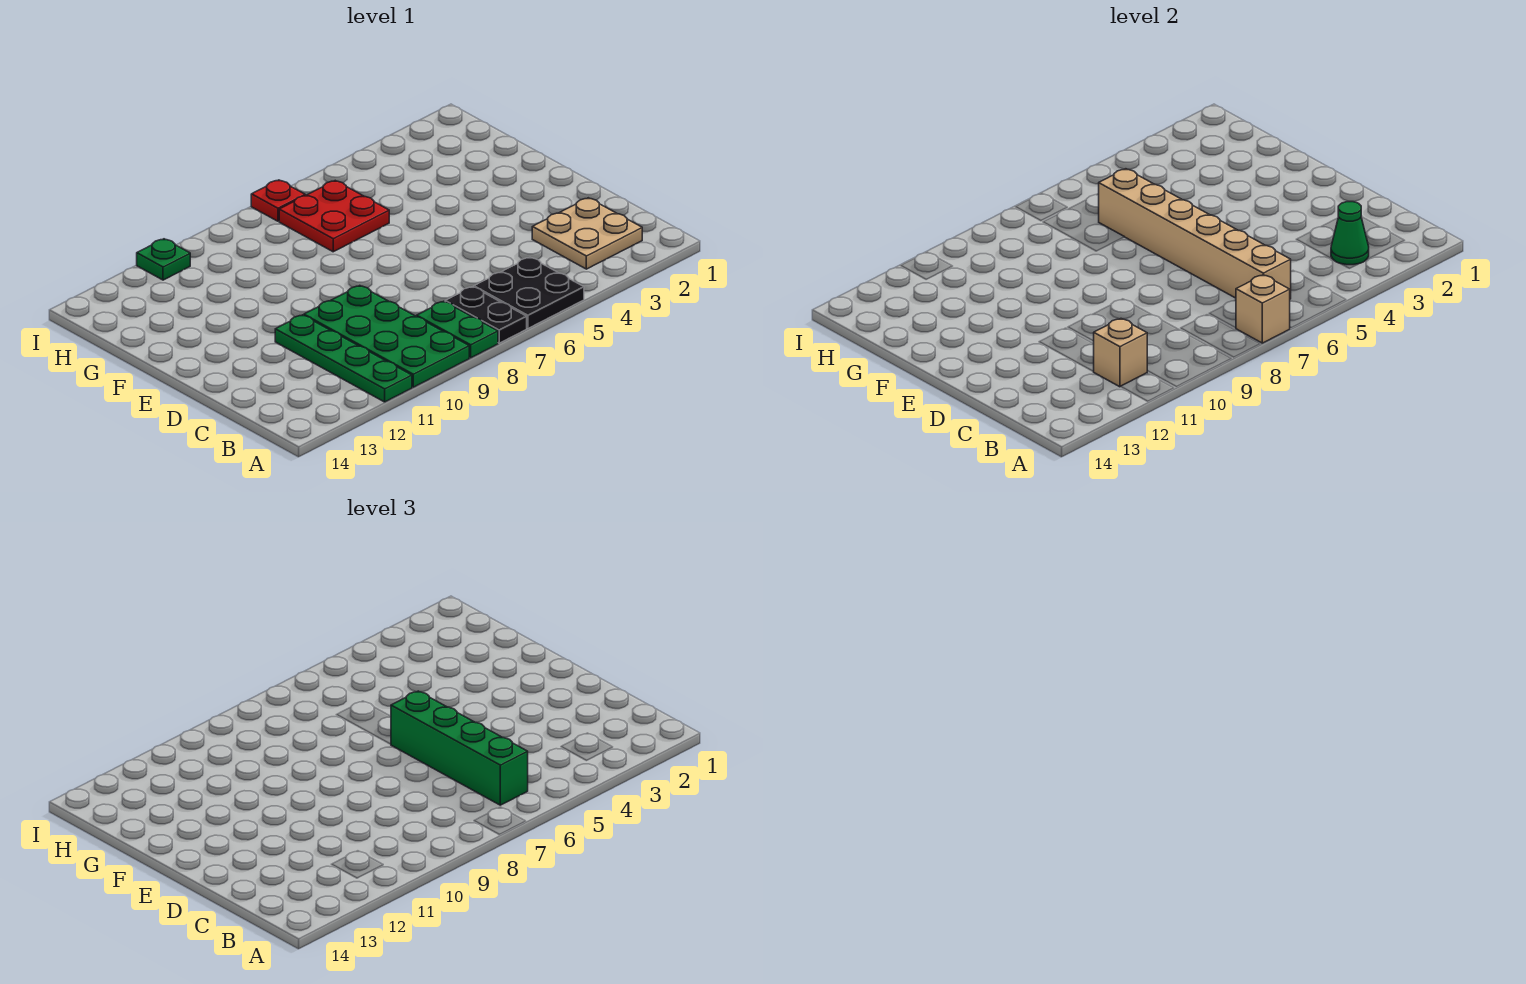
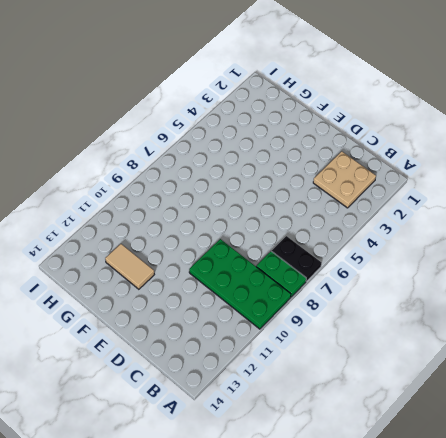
tan tile F12:G12 level 1 -> none
none -> black plate A5:B6 level 1
none -> green plate A11:D11 level 1
none -> red plate G6:H7 level 1

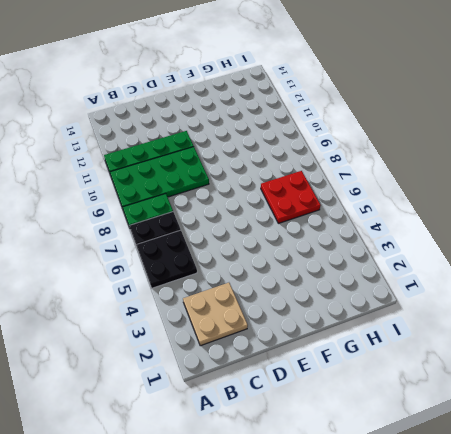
none -> red plate I7 level 1
none -> green plate I11 level 1
none -> tan brick A7 level 2

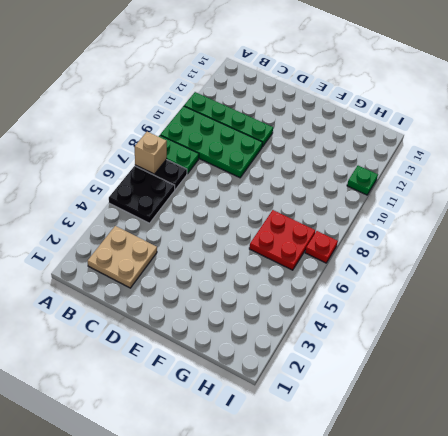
none -> green cone B3 level 2
none -> tan brick B6:G6 level 2
none -> tan brick B11 level 2

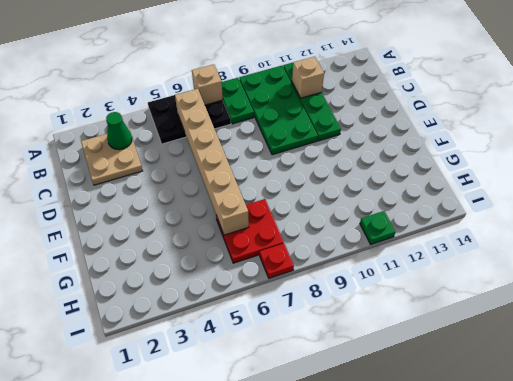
none -> green brick B6:E6 level 3

